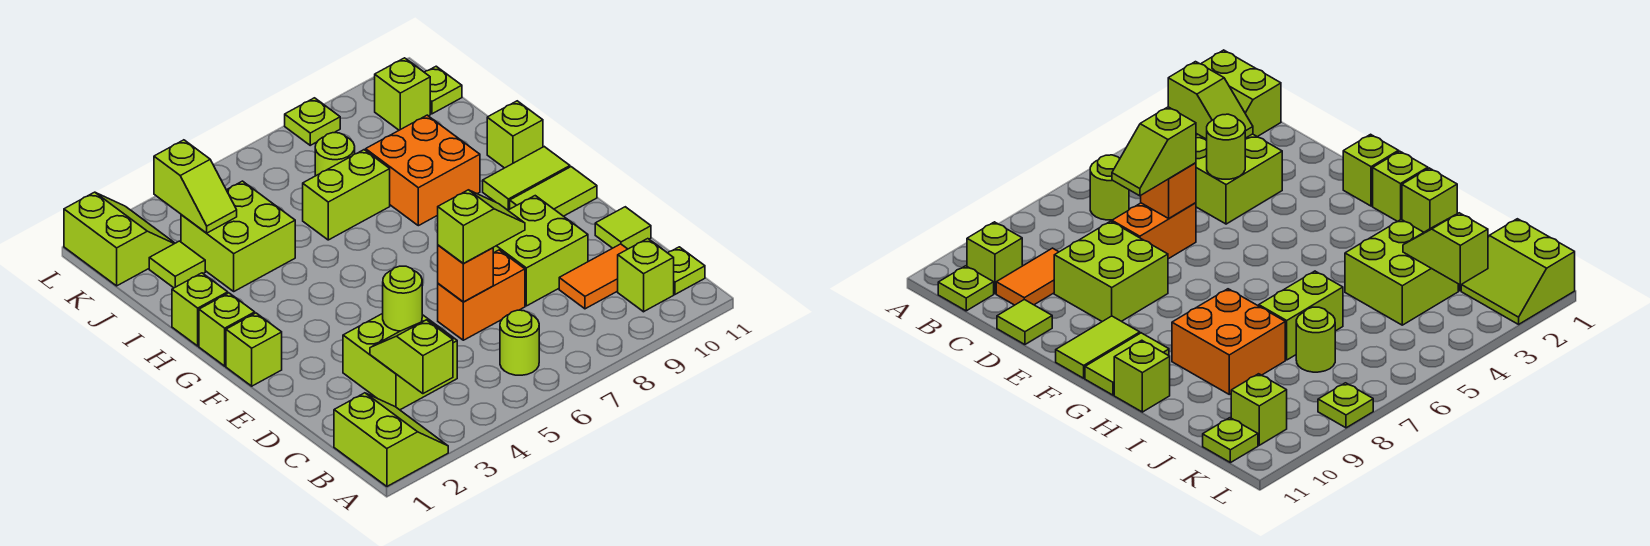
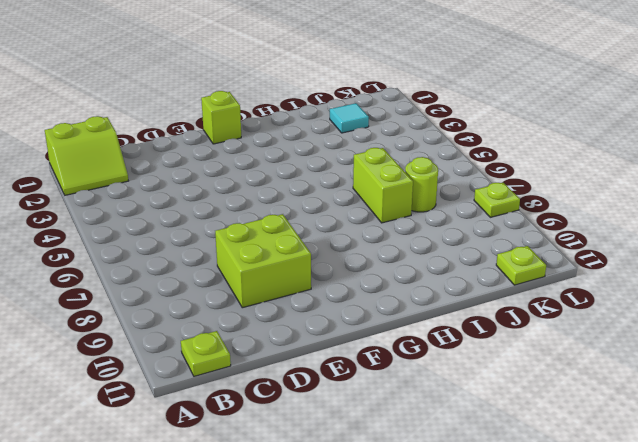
cyan tile J2 level 1 -> lime tile J2 level 1
none -> lime round brick B6 level 1
none -> lime brick B10 level 1
none -> lime brick C3:D4 level 1

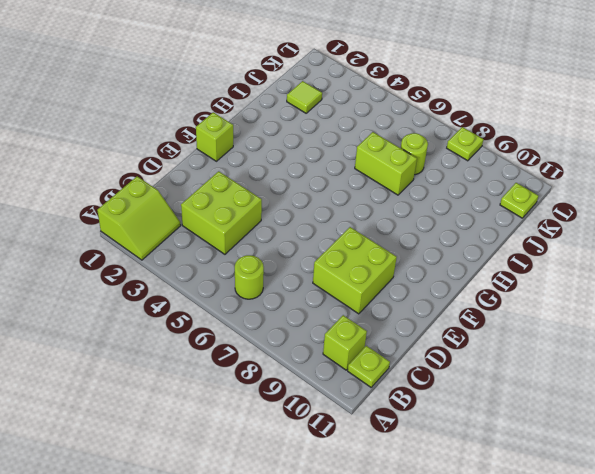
none -> orange tile C9:C10 level 1
none -> orange brick D6:D7 level 1
none -> lime tile D11 level 1

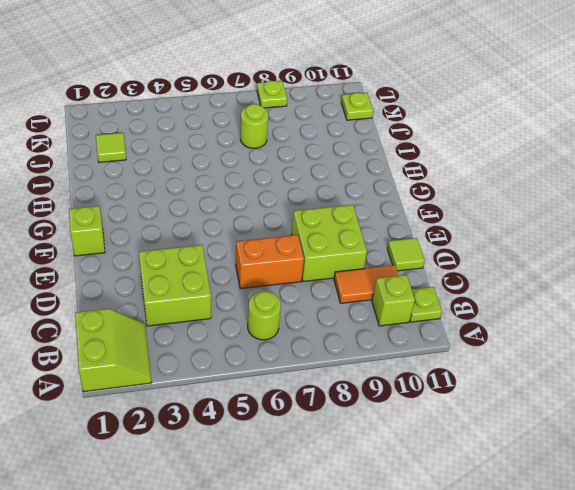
none -> lime tile F10:F11 level 1
none -> lime brick G1 level 1
none -> lime tile G10:G11 level 1

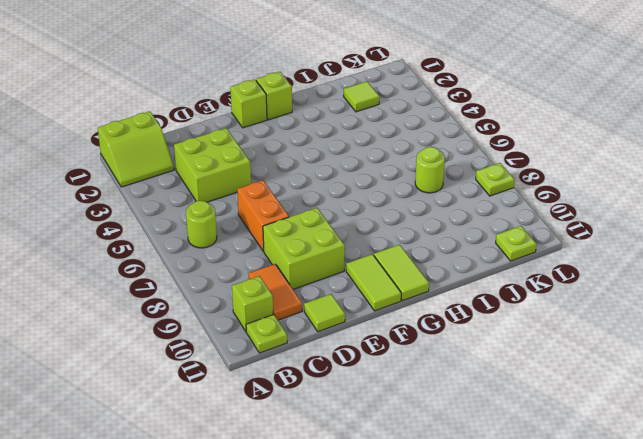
none -> lime brick H1 level 1
none -> orange brick H8:I9 level 1
none -> lime brick H11 level 1

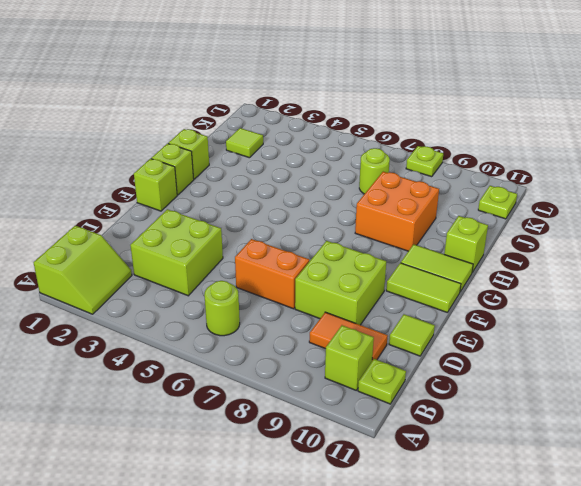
none -> lime brick I3:J4 level 1
none -> lime brick I6:I7 level 1
none -> lime slope K1:L2 level 1 top 1

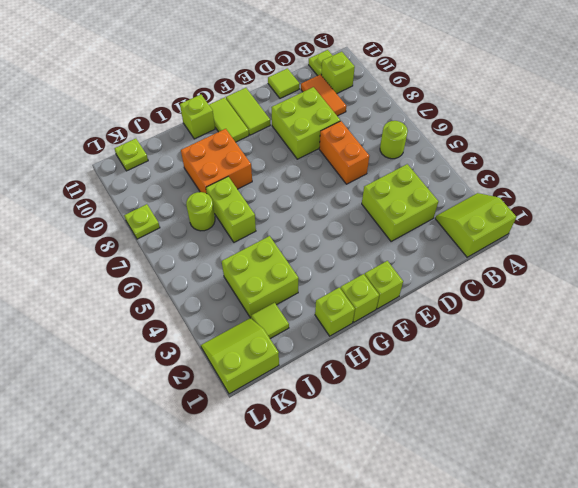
none -> lime brick K10 level 1
none -> lime slope B3:C3 level 2 top B
none -> lime round brick D4 level 2

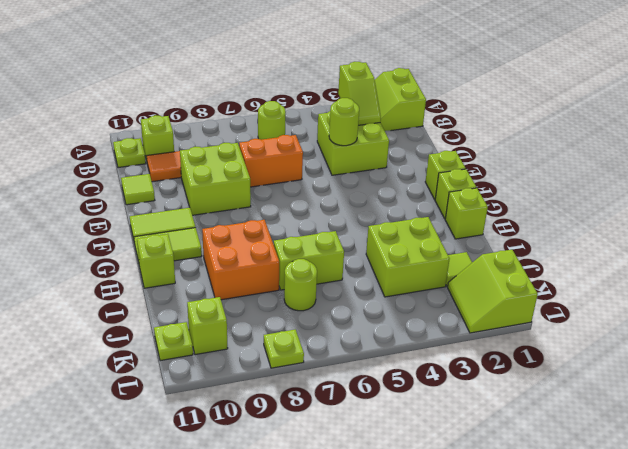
none -> orange brick D6 level 2
none -> lime slope J3:K3 level 2 top K
none -> lime slope D6:D7 level 3 top 6

